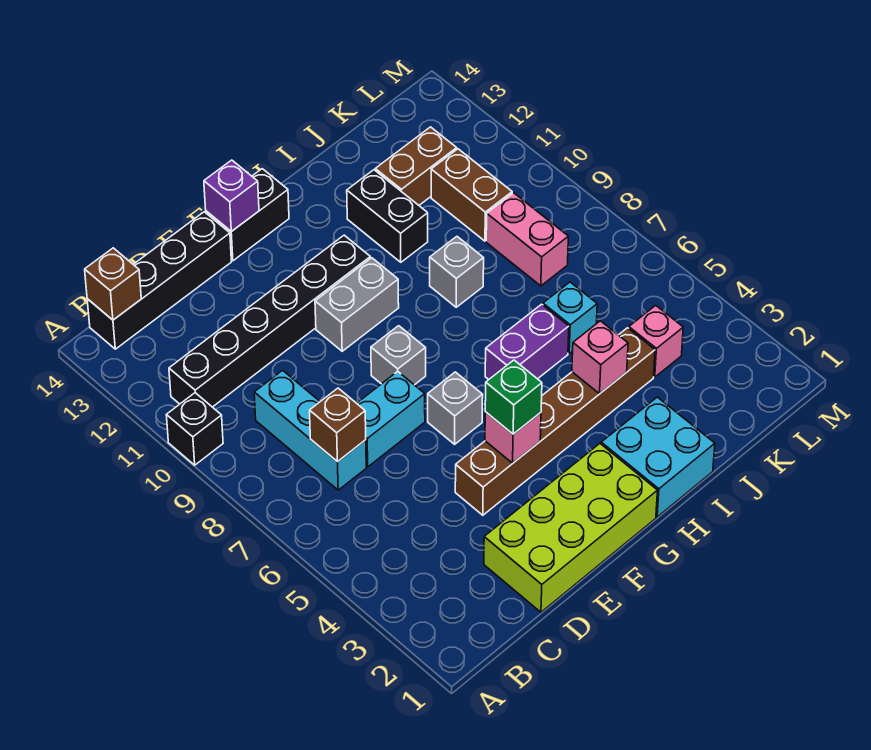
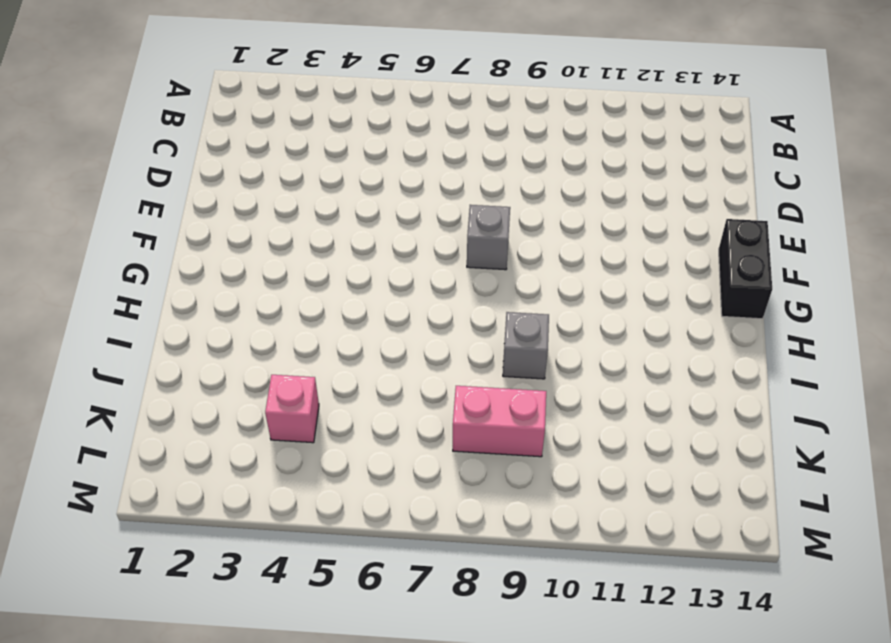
none -> black brick A10 level 1
none -> black brick B11:G11 level 1
none -> black brick B14:E14 level 1

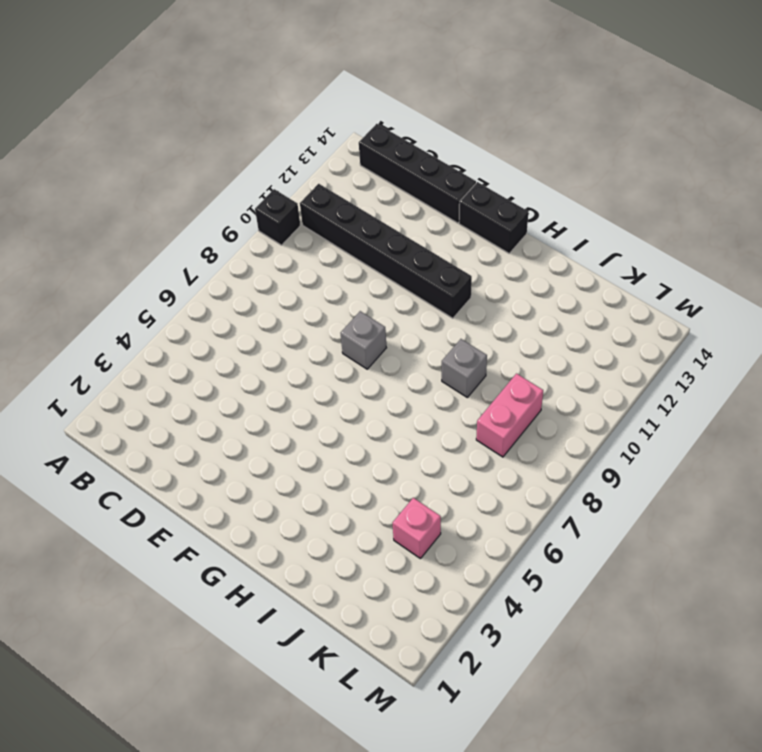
none -> cyan brick C7:C9 level 1
none -> lime brick D1:G2 level 1
none -> cyan brick D7:E7 level 1

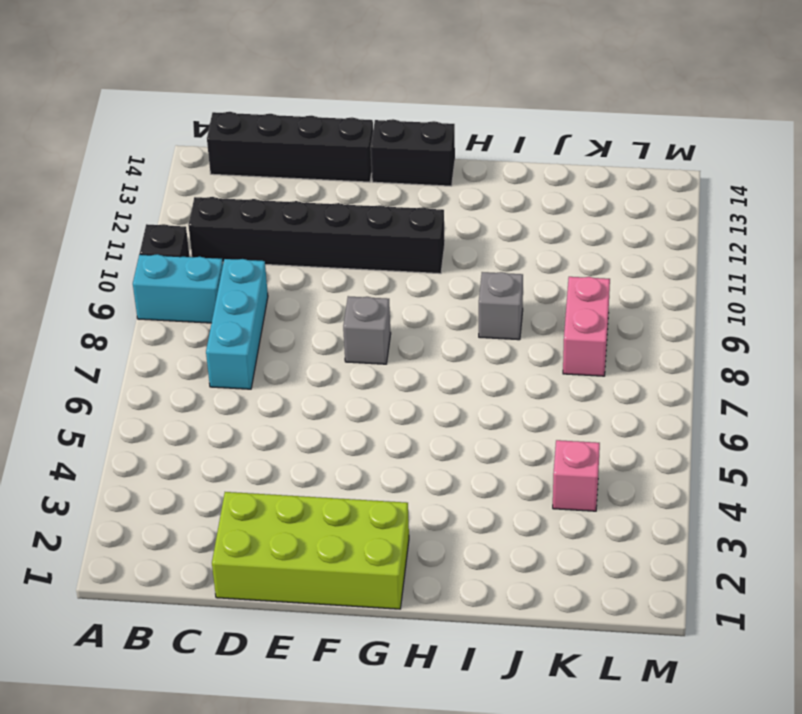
cyan brick A9:B9 level 1 -> cyan brick D7:E7 level 1
none -> brown brick E4:J4 level 1
none -> grey brick F6 level 1
none -> grey brick F10:G10 level 1

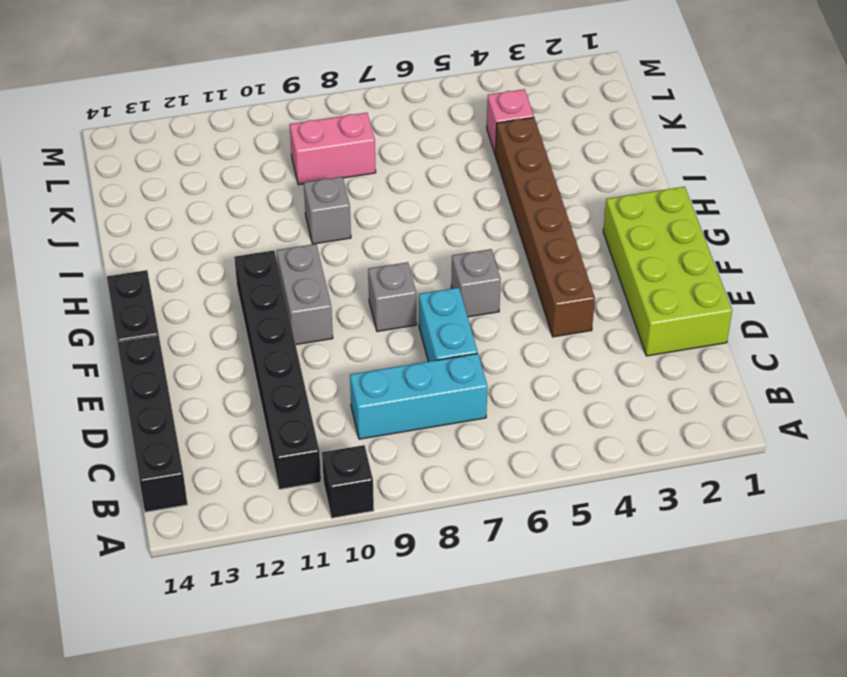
none -> cyan brick H1:I2 level 1
none -> purple brick H6:I6 level 1
none -> black brick I11:I12 level 1

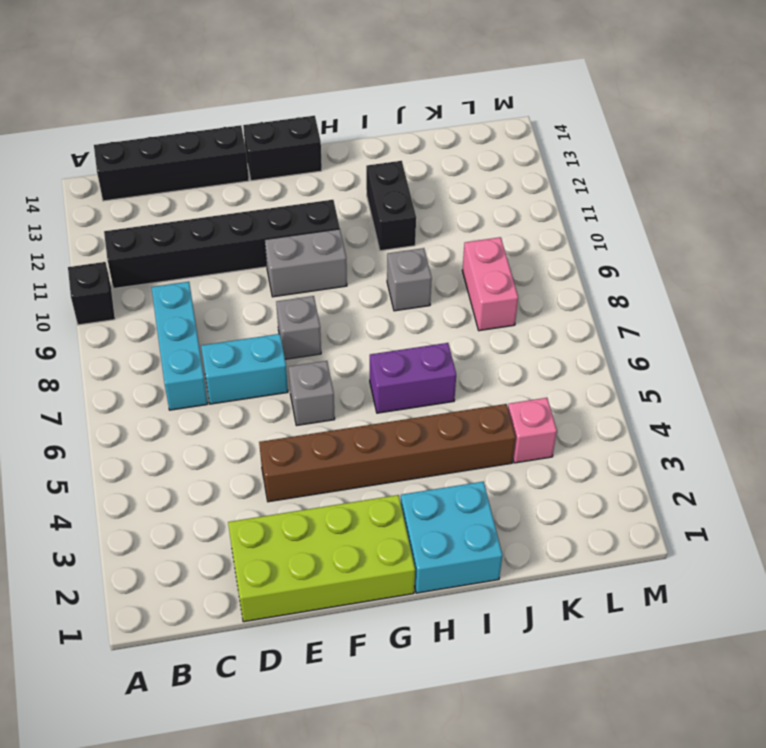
none -> cyan brick J6 level 1
none -> brown brick J12:K12 level 1
none -> brown brick K10:K11 level 1

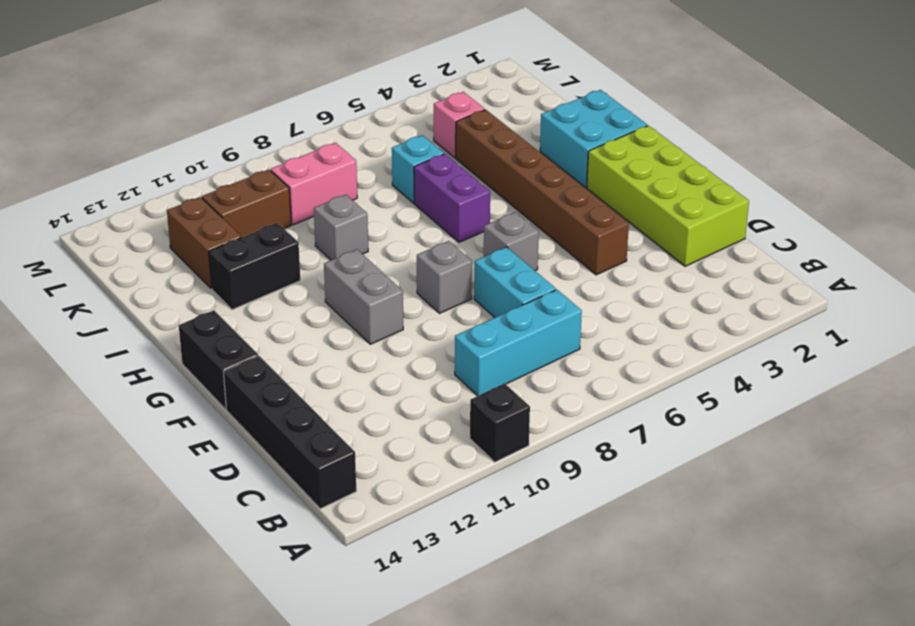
none -> black brick B11:G11 level 1
none -> brown brick B14 level 2
none -> brown brick C7 level 2

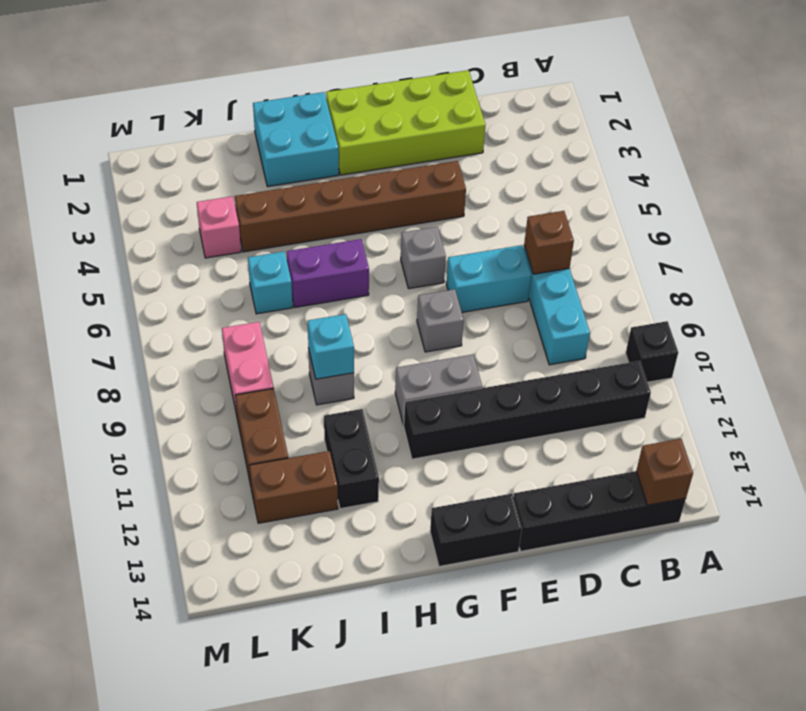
cyan brick I9 level 2 -> none
none -> pink brick F4 level 2
none -> purple brick F14 level 2
none -> pink brick I4 level 2

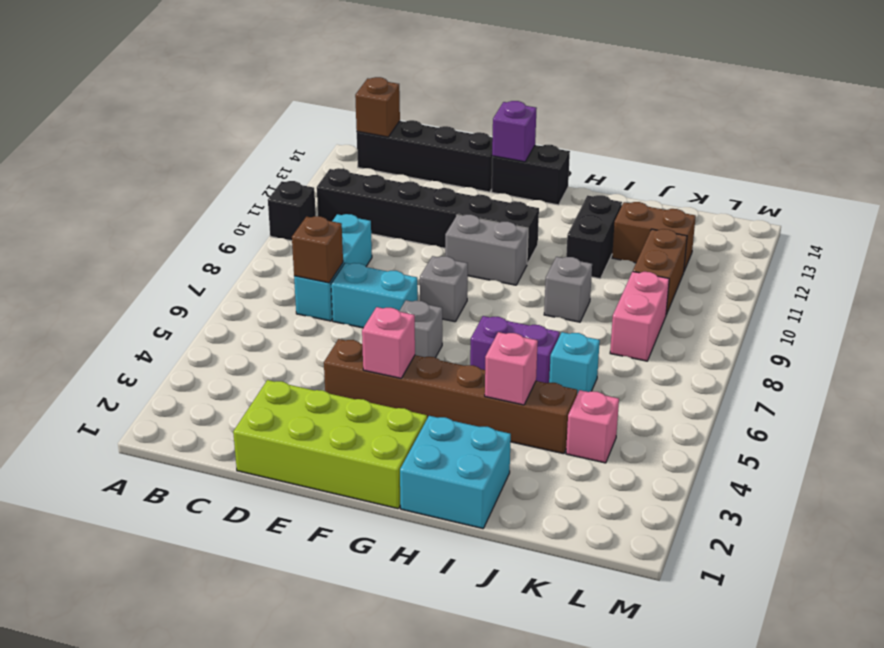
none -> green brick F4 level 3

